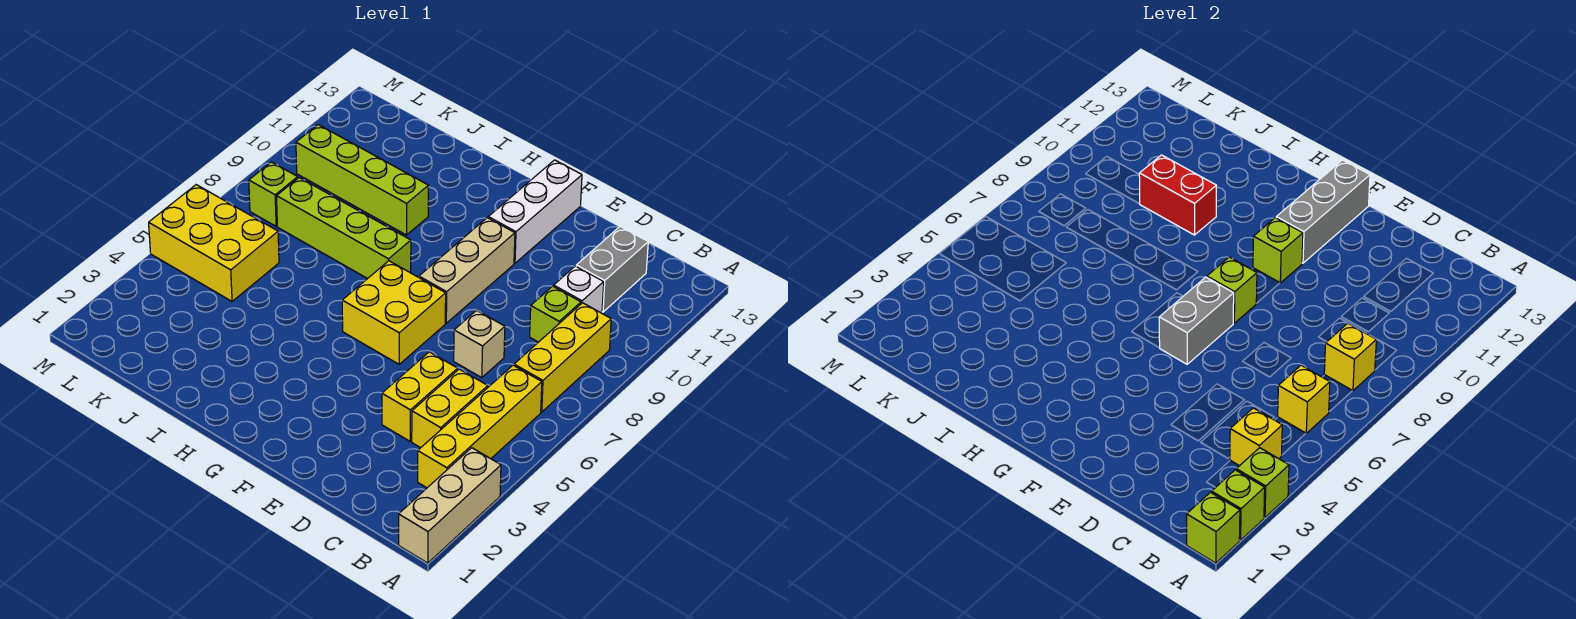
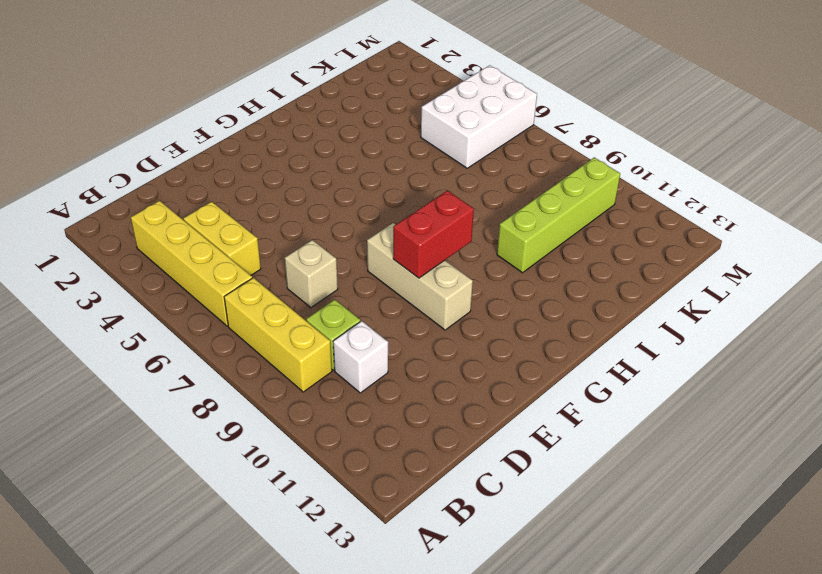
red brick F9:G9 level 2 -> red brick I10:J10 level 2
white brick K5:M6 level 1 -> yellow brick K5:M6 level 1
none -> tan brick A1:A3 level 1
none -> grey brick C11:C12 level 1
none -> yellow brick D4:D5 level 1

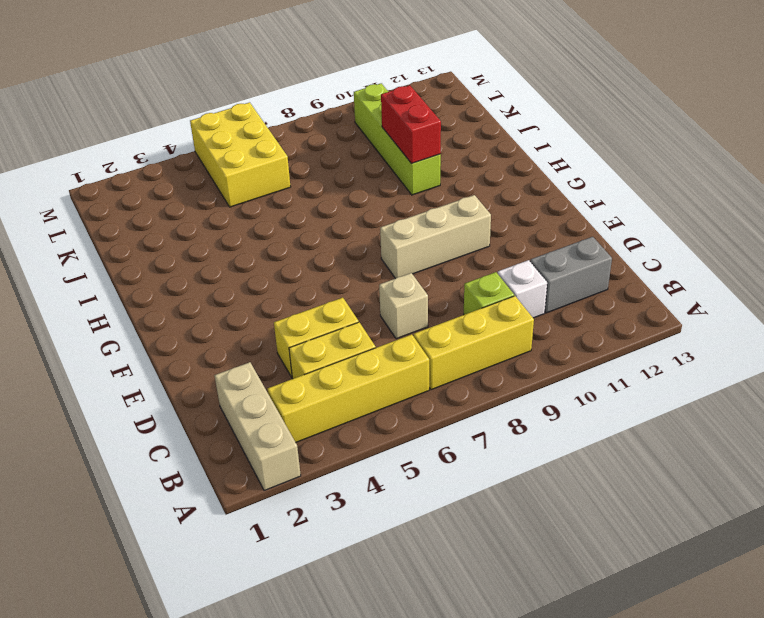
tan brick A2:C2 level 1 -> tan brick A1:A3 level 1
none -> yellow brick F6:G7 level 1
none -> white brick F11:F13 level 1
none -> lime brick H8:K8 level 1

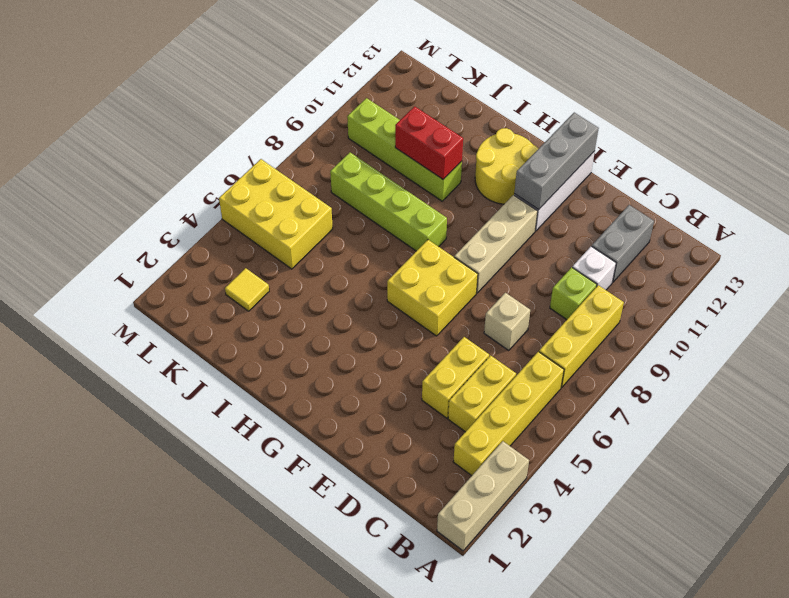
yellow round brick G11:H12 level 1 -> none
yellow tile K3 level 1 -> none
none -> lime brick L8 level 1
none -> lime brick A1 level 2
none -> lime brick A2 level 2

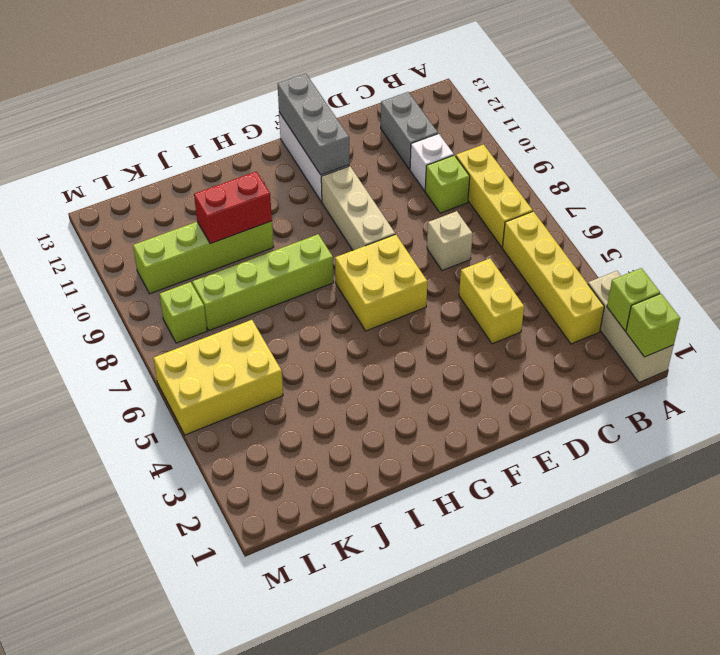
none -> yellow brick C4:C5 level 1
none -> lime brick A3 level 2
none -> yellow brick B4 level 2

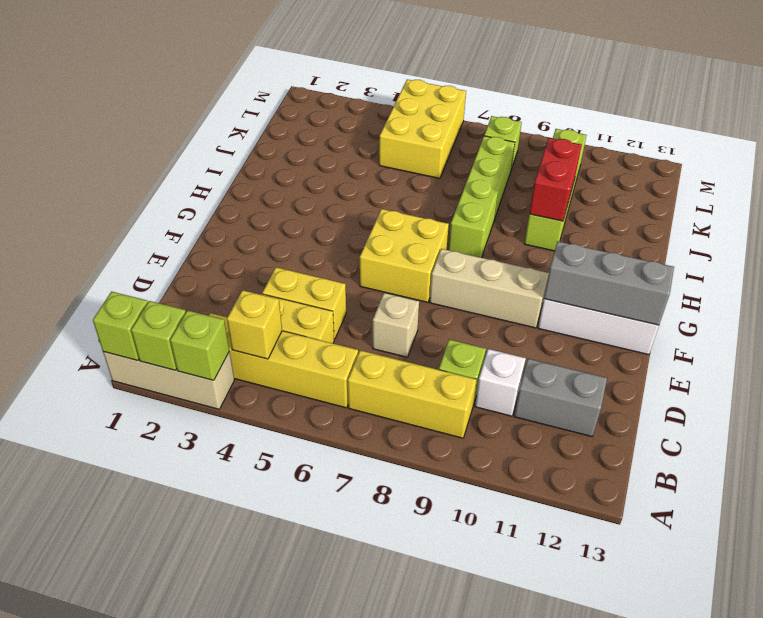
none -> yellow brick B6 level 2
none -> yellow brick B8 level 2
none -> grey brick F6:F7 level 2

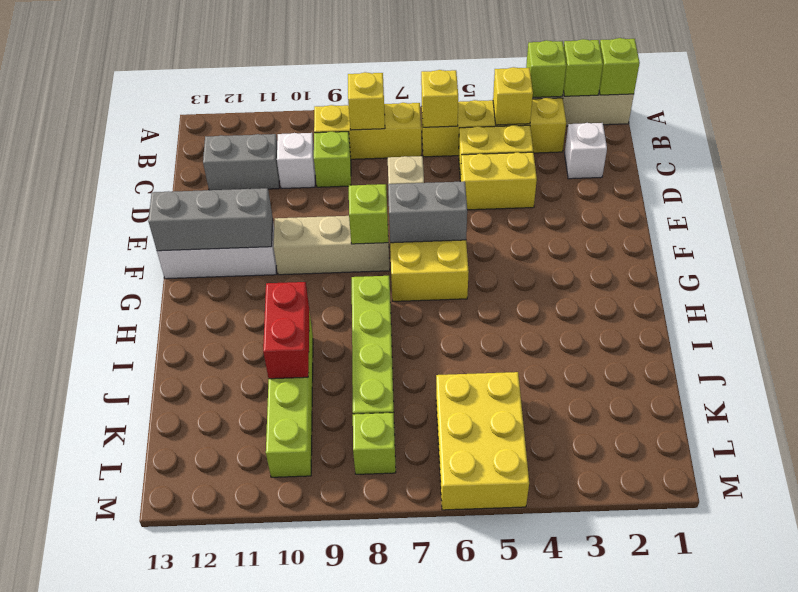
white brick C2 level 1 -> none
none -> lime brick F10 level 2

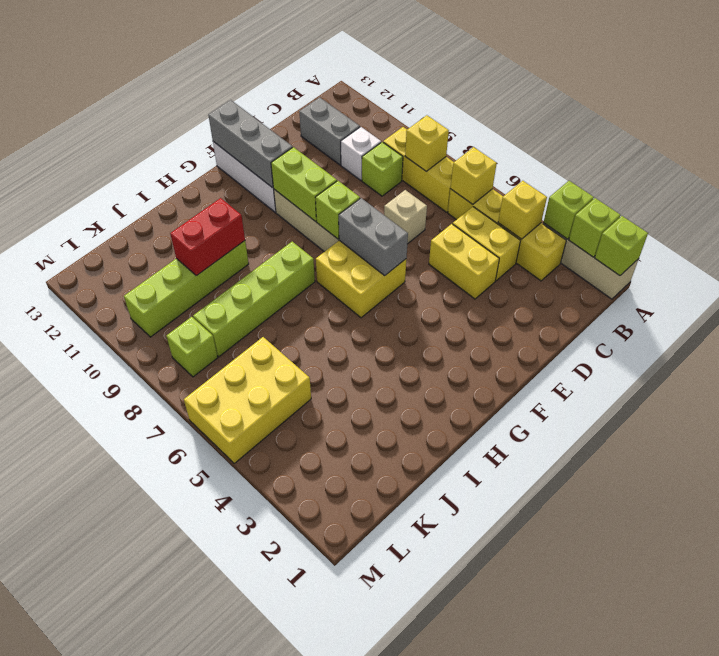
lime brick F9:F10 level 2 -> lime brick F10 level 2

